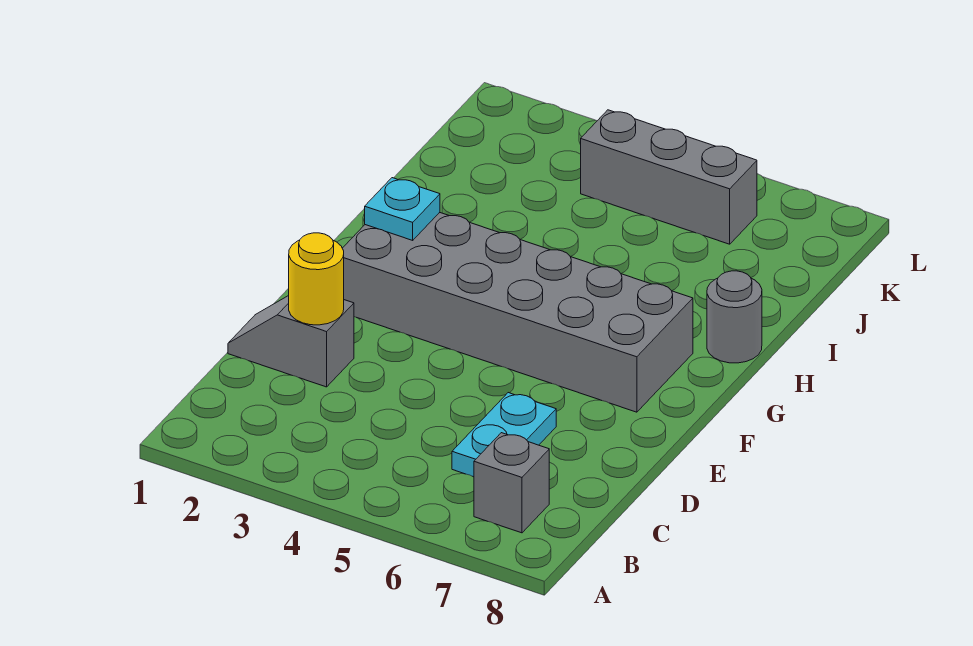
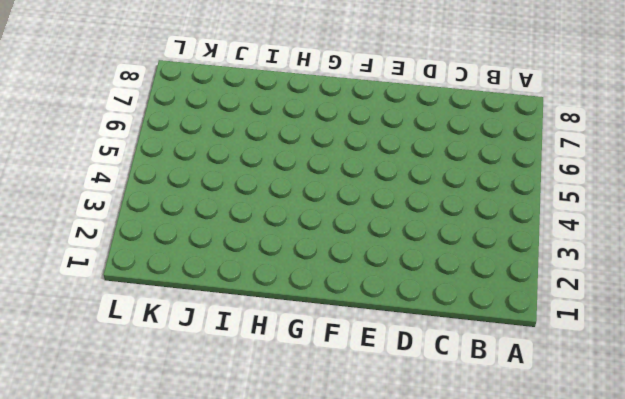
none -> grey brick B7 level 1
none -> cyan plate C6:D6 level 1

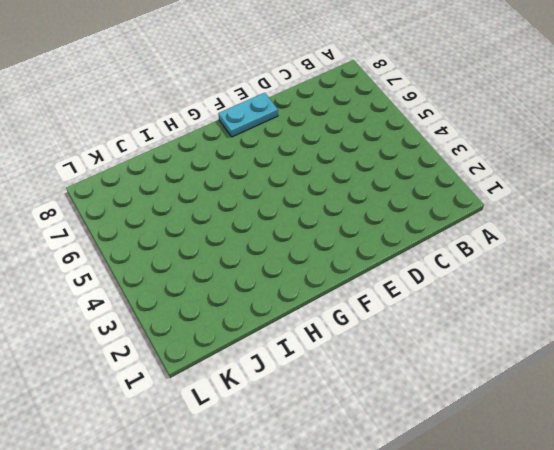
cyan plate E8:F8 level 1 -> cyan plate C6:D6 level 1
none -> grey brick B7 level 1
none -> grey slope D1:D2 level 1 top 2

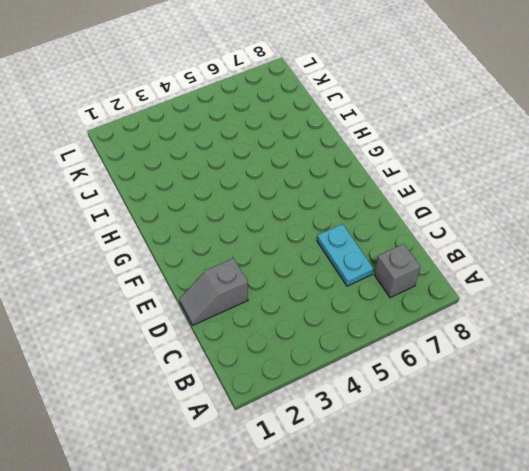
none -> grey brick F2:G7 level 1
none -> grey round brick H8 level 1

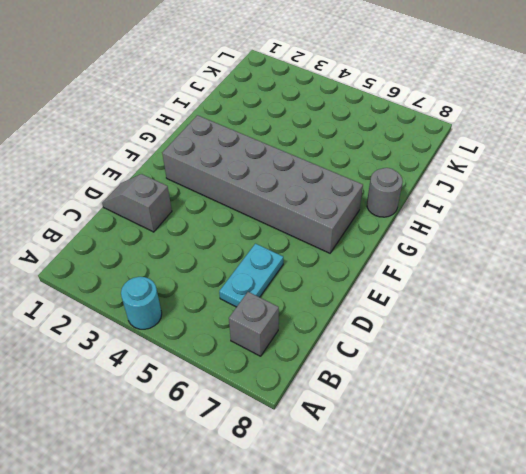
cyan round brick A4 level 1 -> none
none -> grey brick K4:K6 level 1
none -> yellow round brick D2 level 2

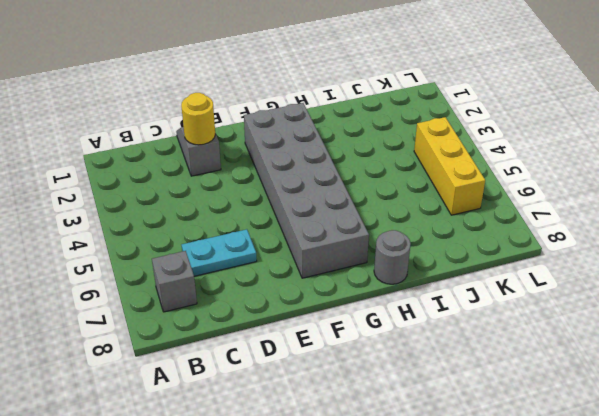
yellow brick K4:K6 level 1 -> grey brick K4:K6 level 1
none -> cyan plate G2 level 2

